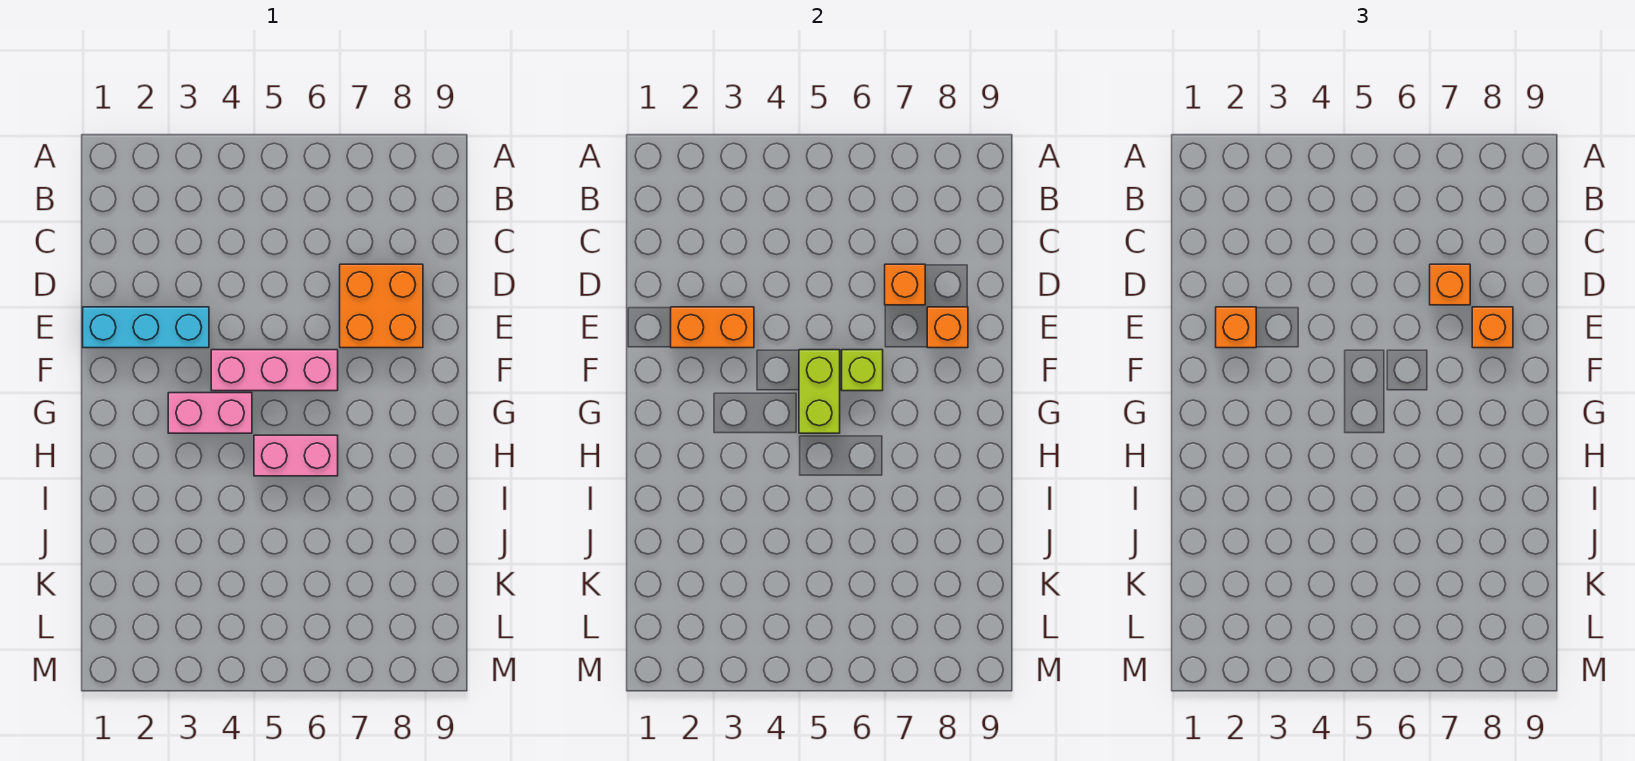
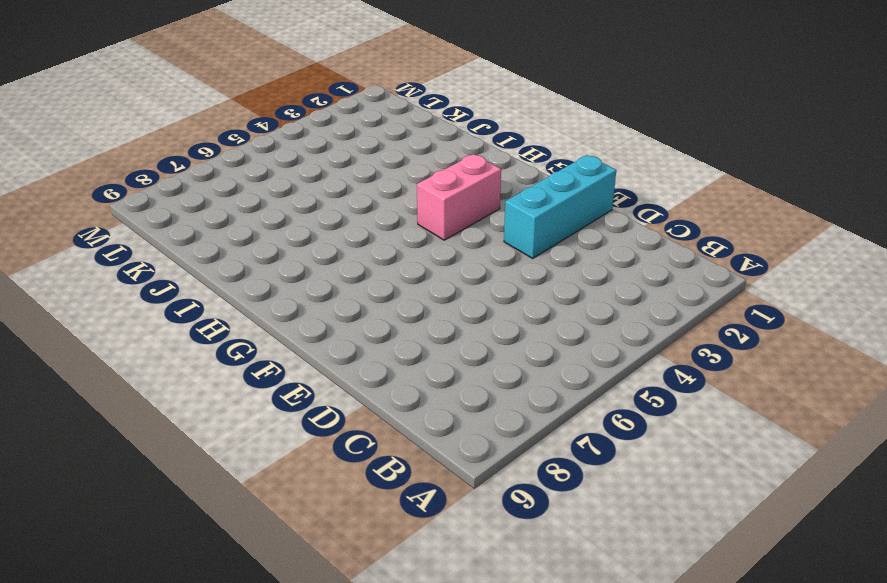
none -> orange brick D7:E8 level 1
none -> pink brick F4:F6 level 1
none -> pink brick H5:H6 level 1

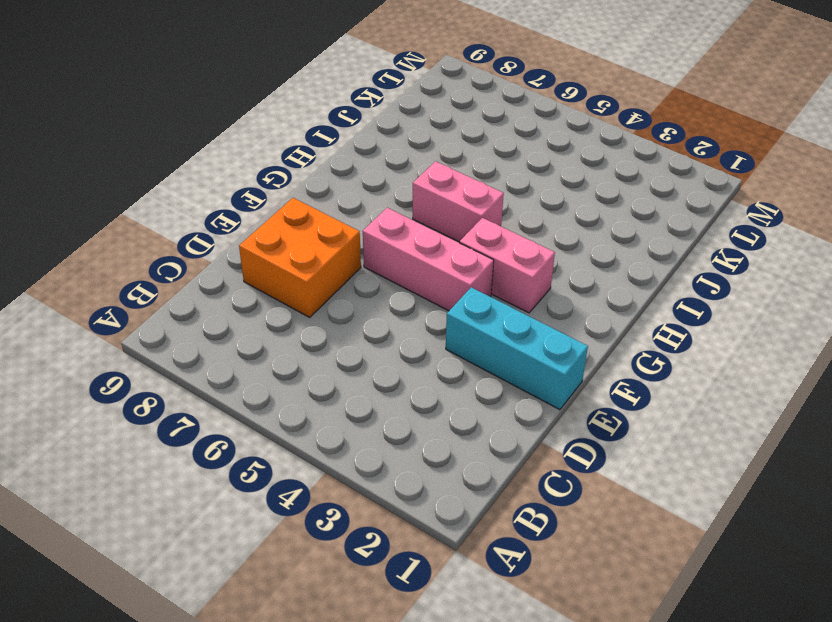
none -> orange brick D7 level 2
none -> orange brick E2:E3 level 2
none -> orange brick E8 level 2

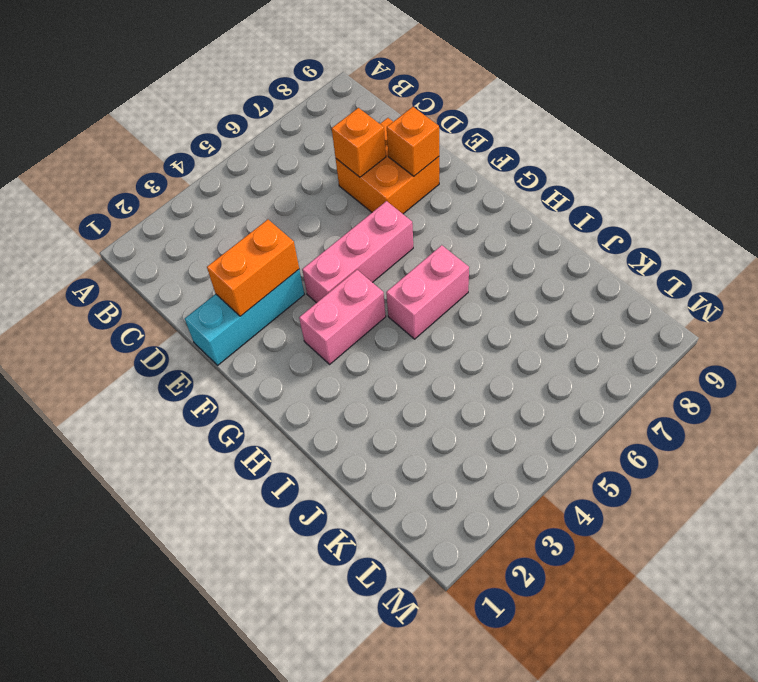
none -> lime brick F5:G5 level 2
none -> lime brick F6 level 2
none -> orange brick D7 level 3

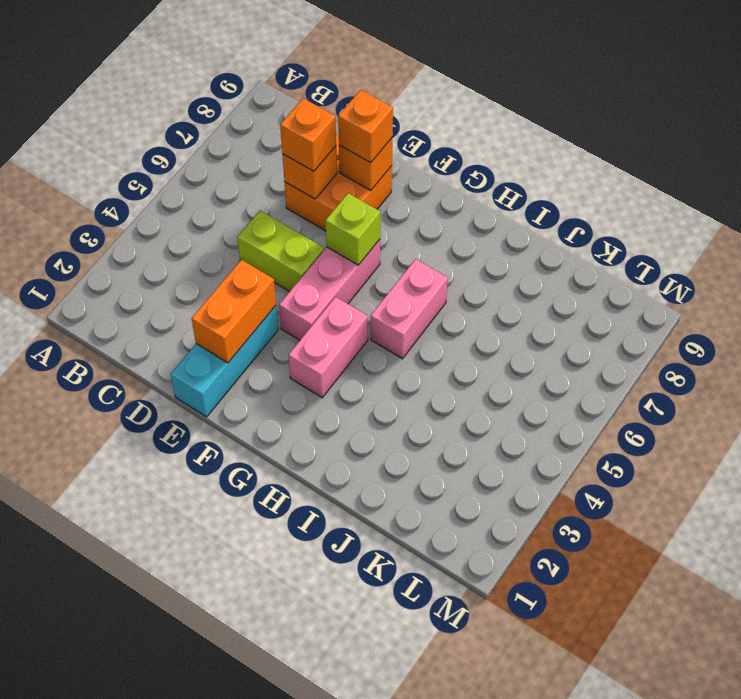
lime brick D5:E5 level 1 -> lime brick F5:G5 level 2
none -> orange brick E2 level 3

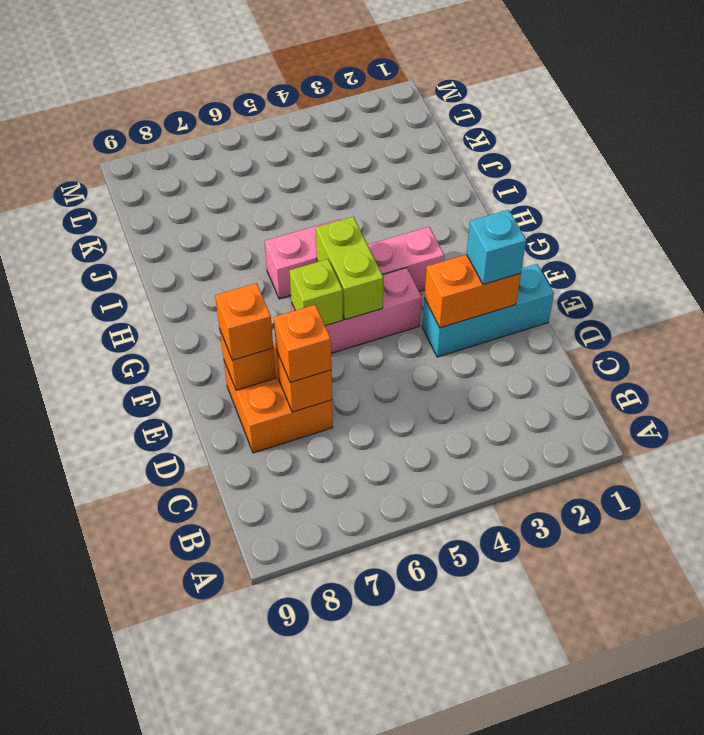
cyan brick E2 level 3 -> orange brick E2 level 3

